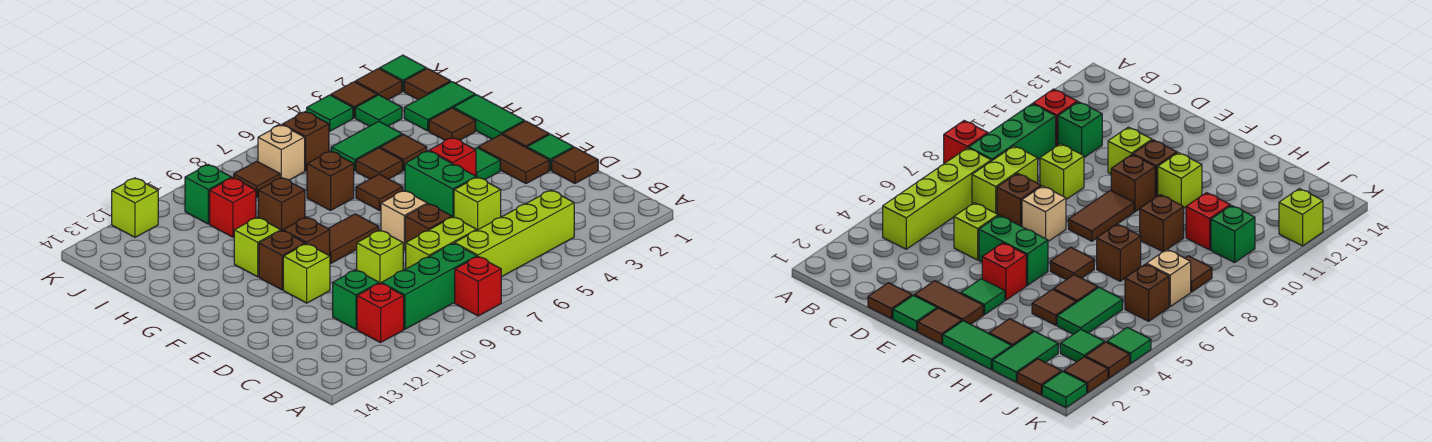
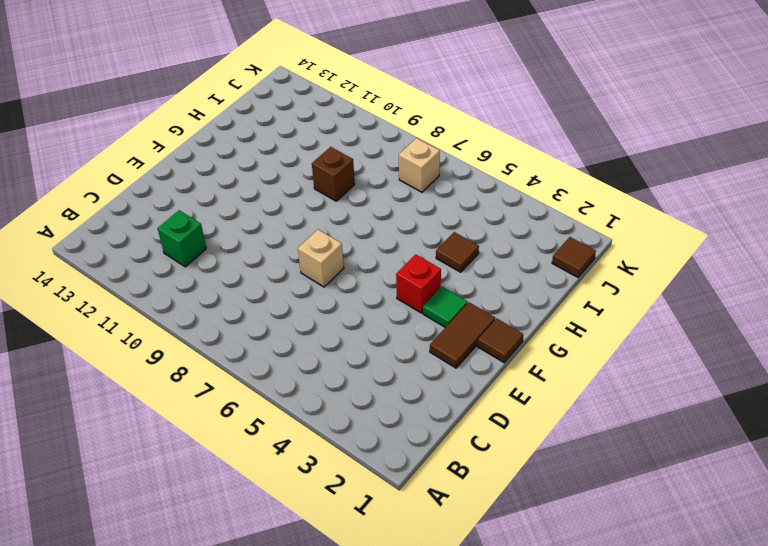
none -> red brick A8 level 1
none -> lime brick B4:B7 level 1
none -> green brick B8:B10 level 1
none -> red brick B11 level 1

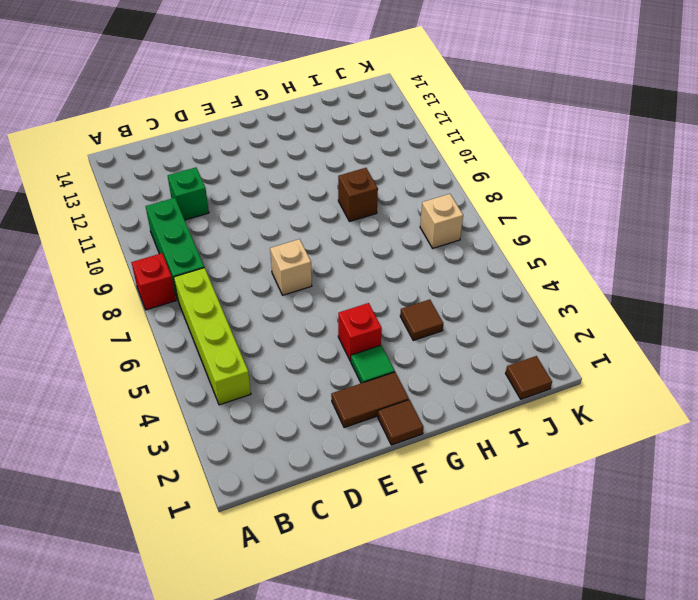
none -> red brick B11 level 1
none -> lime brick C7:C8 level 1
none -> brown tile D1 level 1
none -> lime brick D5 level 1

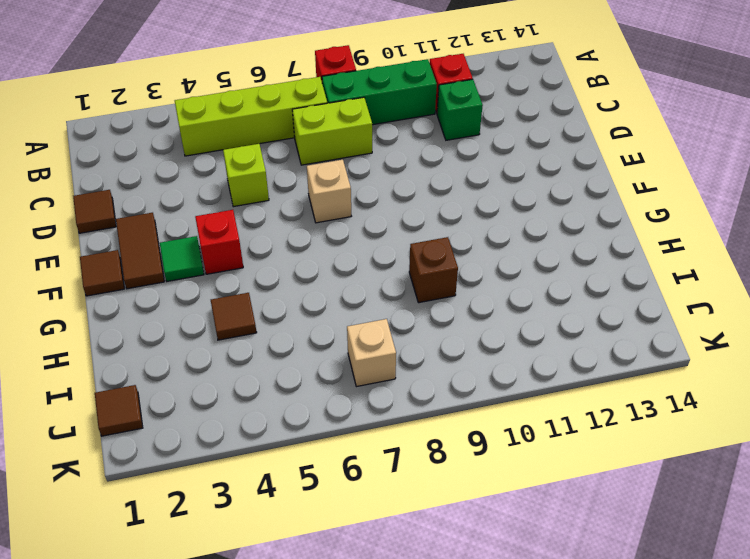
none -> brown brick D7 level 1
none -> lime brick D9 level 1
none -> green tile E1 level 1
none -> green brick E5:F5 level 1

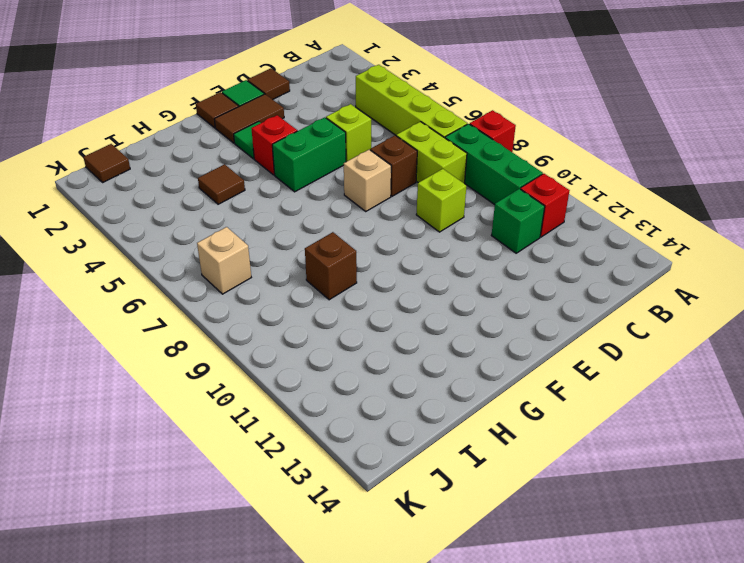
none -> lime brick E11 level 1
none -> brown tile F8:F9 level 1
none -> brown brick F10 level 1
none -> brown brick F11 level 1

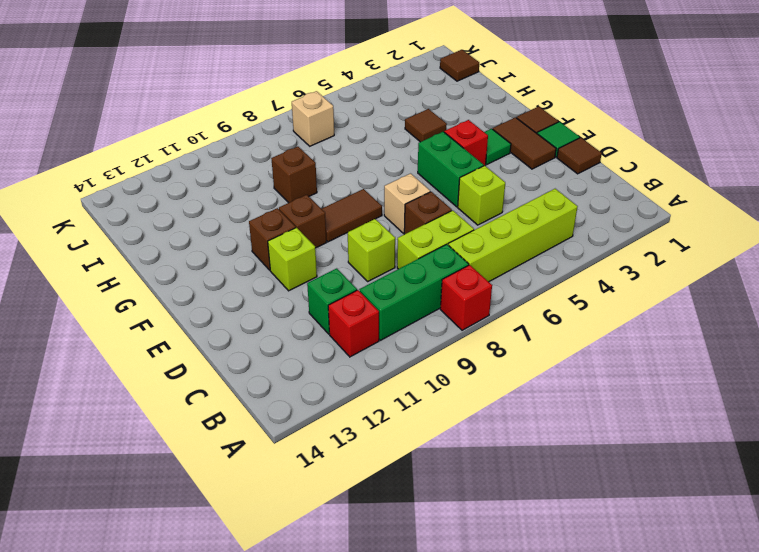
none -> green tile G1:H1 level 1
none -> brown tile G6 level 1
none -> lime brick G11 level 1
none -> brown tile H2 level 1

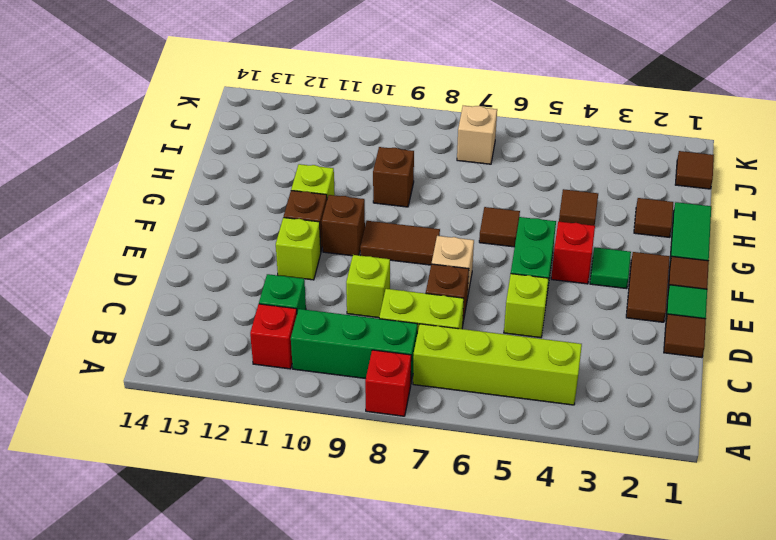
none -> brown tile H5 level 1
none -> brown brick H7 level 1
none -> green tile I1:I2 level 1
none -> green tile I4:I5 level 1

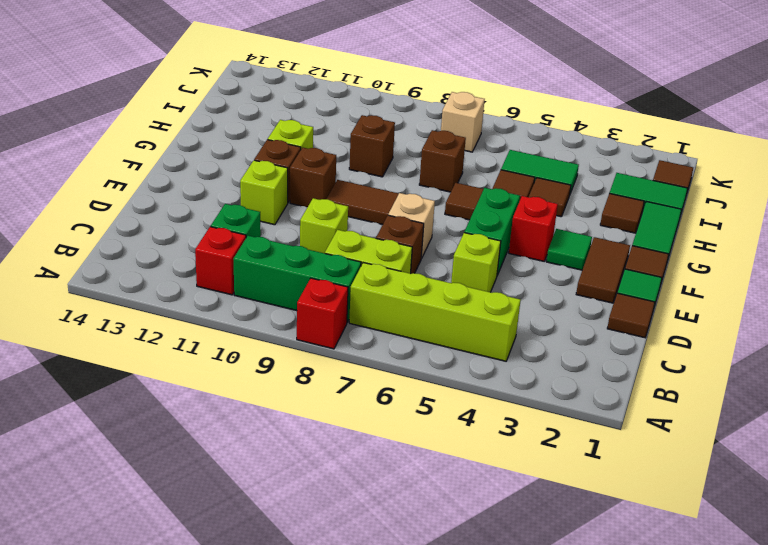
none -> red brick I10 level 1
none -> green tile J3 level 1
none -> brown brick J6 level 1
none -> brown tile J8 level 1

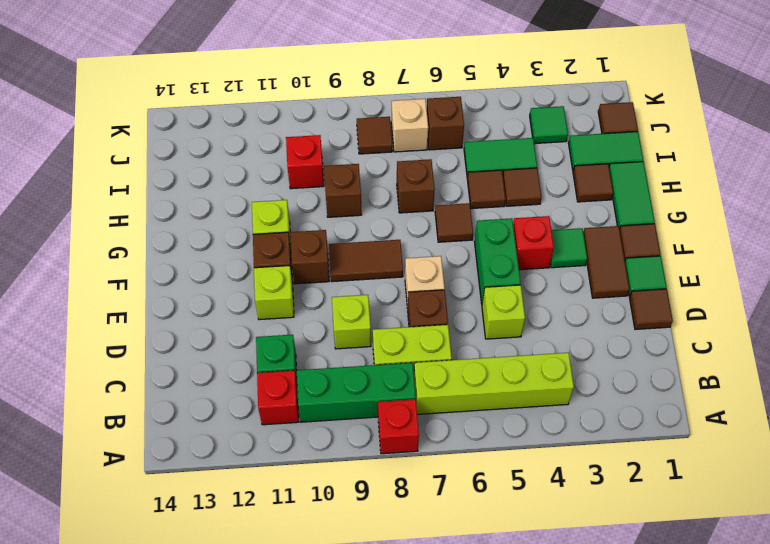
none -> green brick J10 level 1
none -> green tile K1 level 1
none -> brown tile K2 level 1
none -> brown tile K3 level 1

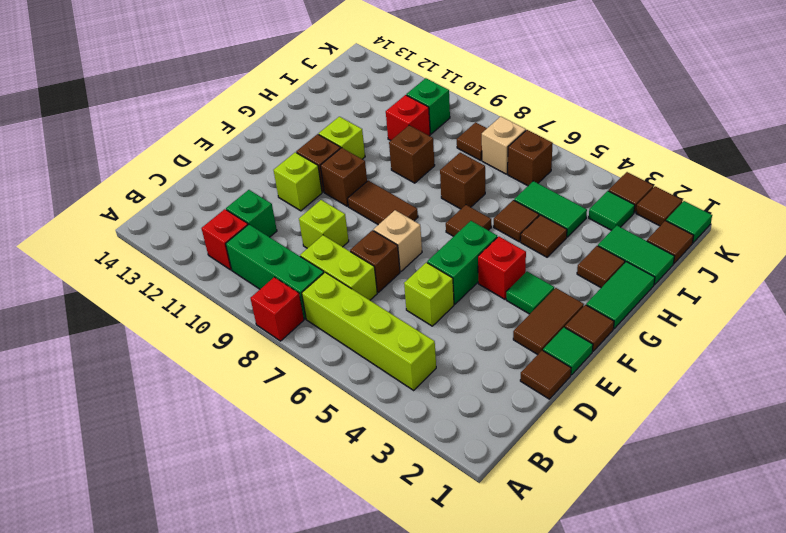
none -> green tile K4 level 1
none -> lime brick K12 level 1

